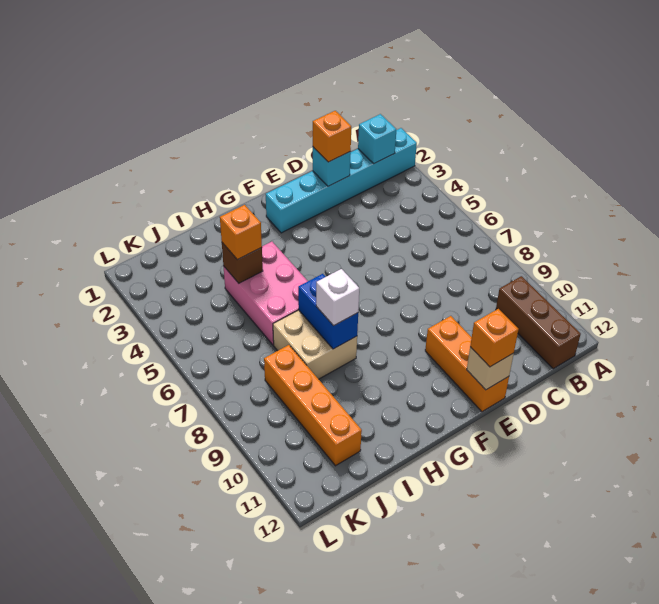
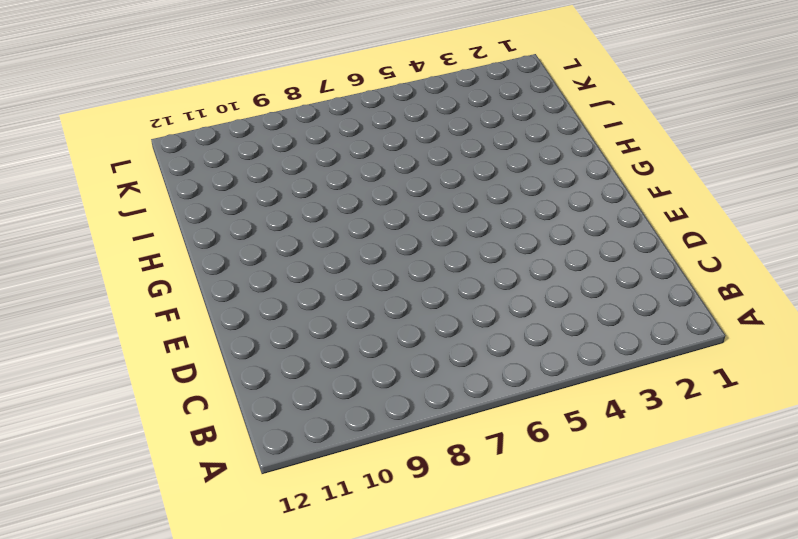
none -> cyan brick A2:F2 level 1
none -> brown brick B10:B12 level 1
none -> orange brick E10:E12 level 1

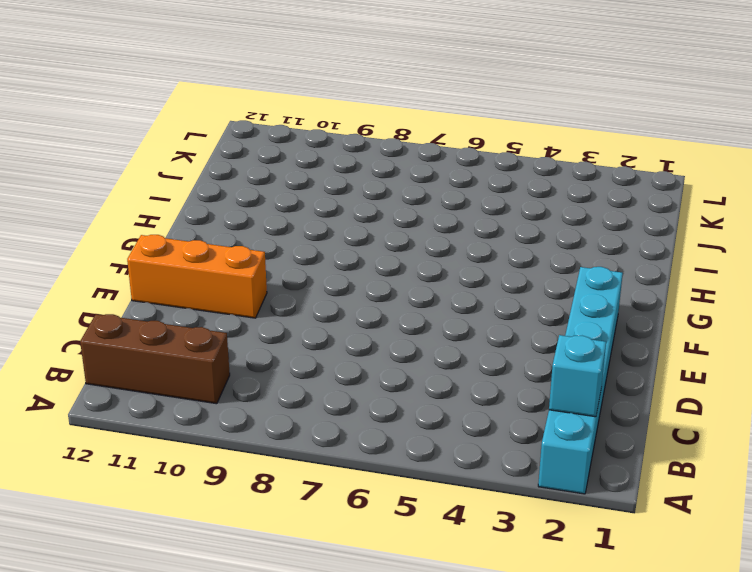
none -> pink brick H4:I6 level 1
none -> tan brick H7:I8 level 1
none -> orange brick J8:J11 level 1

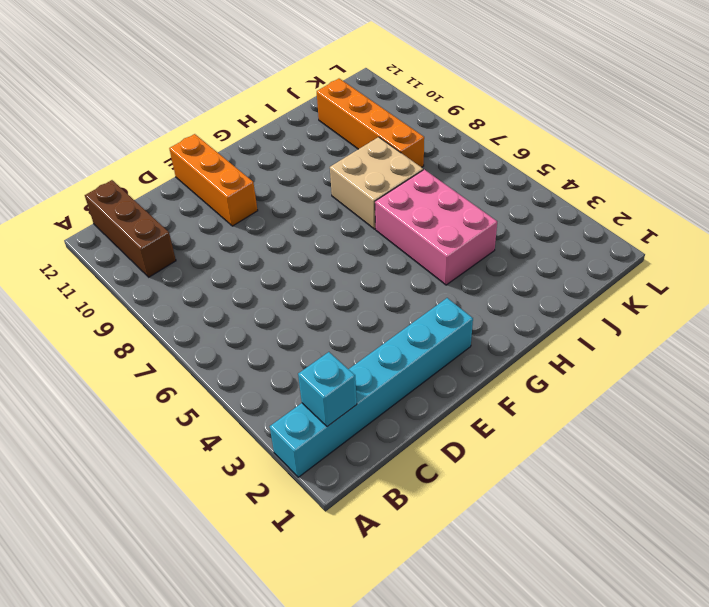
none -> cyan brick D2 level 2
none -> tan brick E12 level 2
none -> blue brick H7:H8 level 2

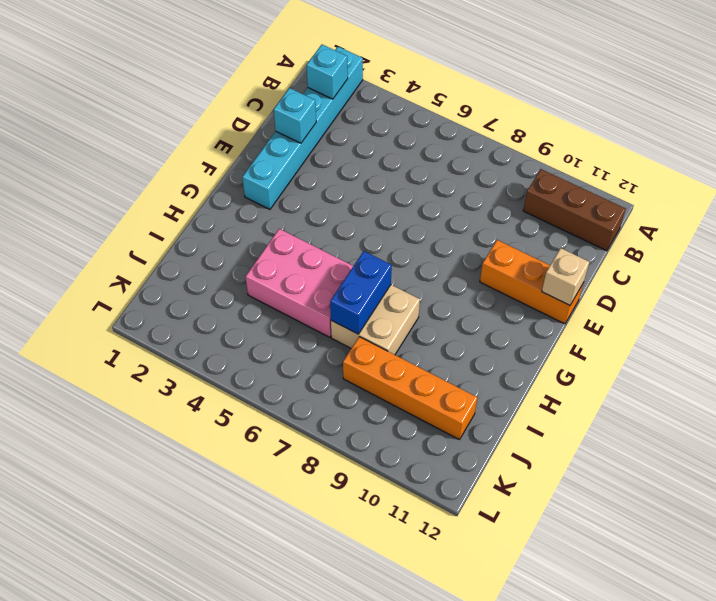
blue brick H7:I7 level 2 -> blue brick H7:H8 level 2
none -> brown brick I4 level 2
none -> orange brick D2 level 3
none -> orange brick E12 level 3

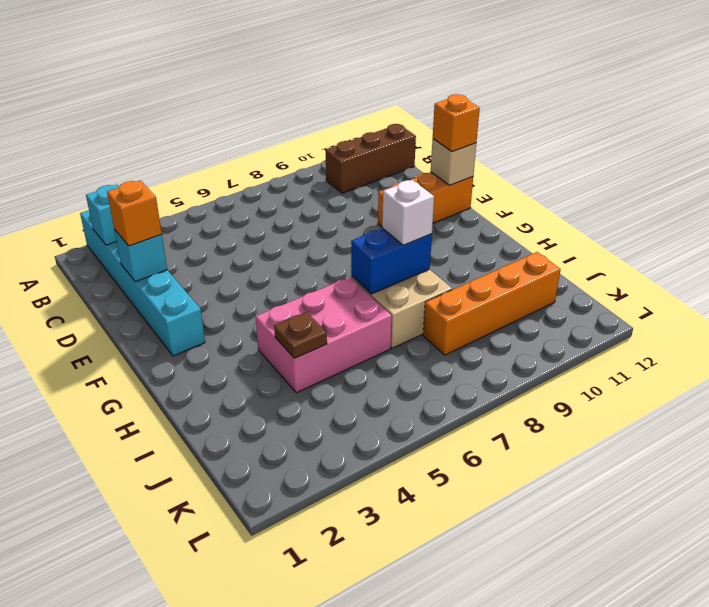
brown plate I4 level 2 -> brown brick I4 level 2
none -> orange brick I4 level 3

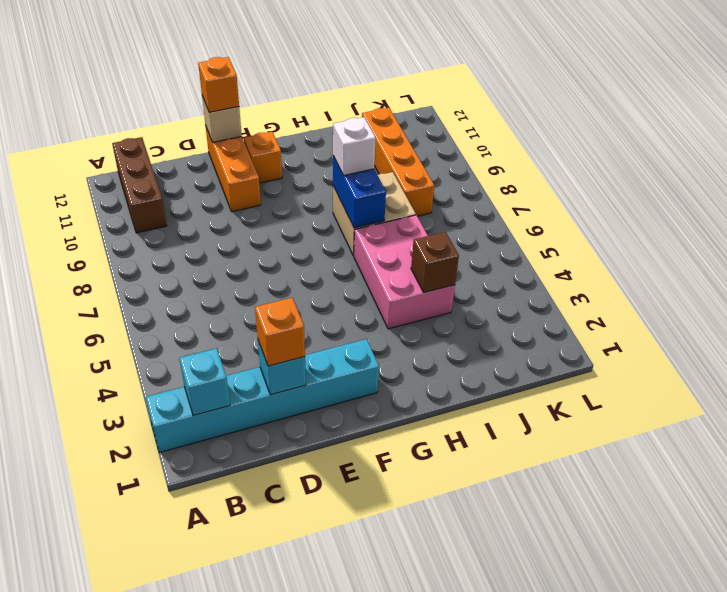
orange brick F11 level 1 -> orange brick I4 level 3

